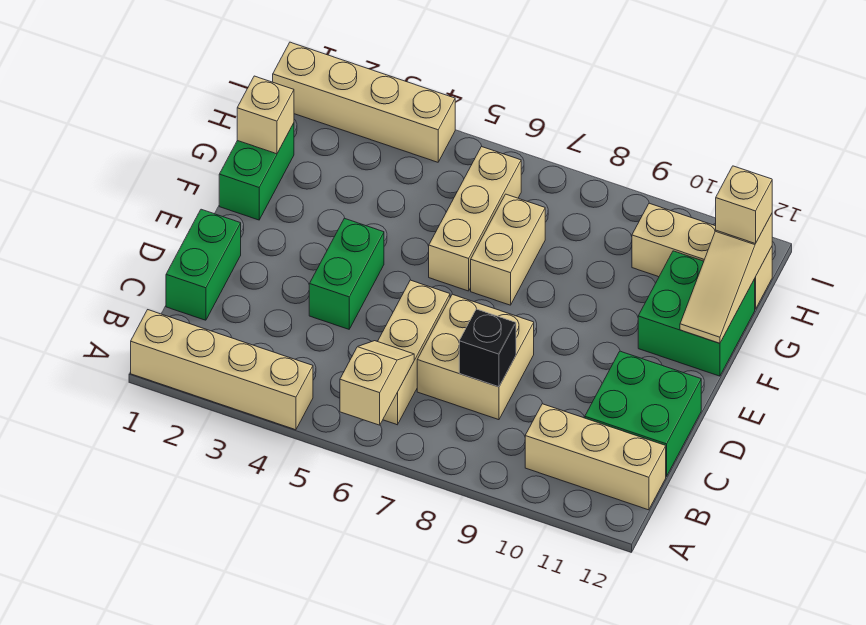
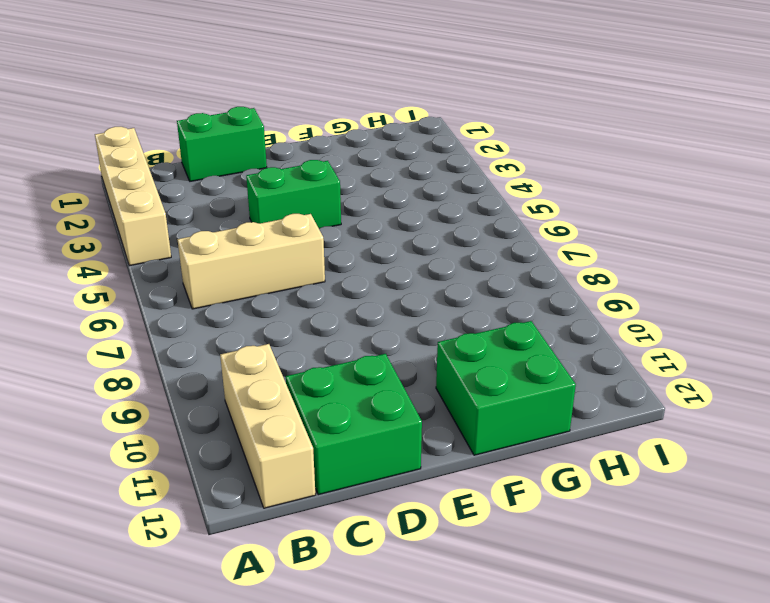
none -> tan brick C7:D8 level 1
none -> green brick F1:G1 level 1
none -> tan brick F6:H6 level 1

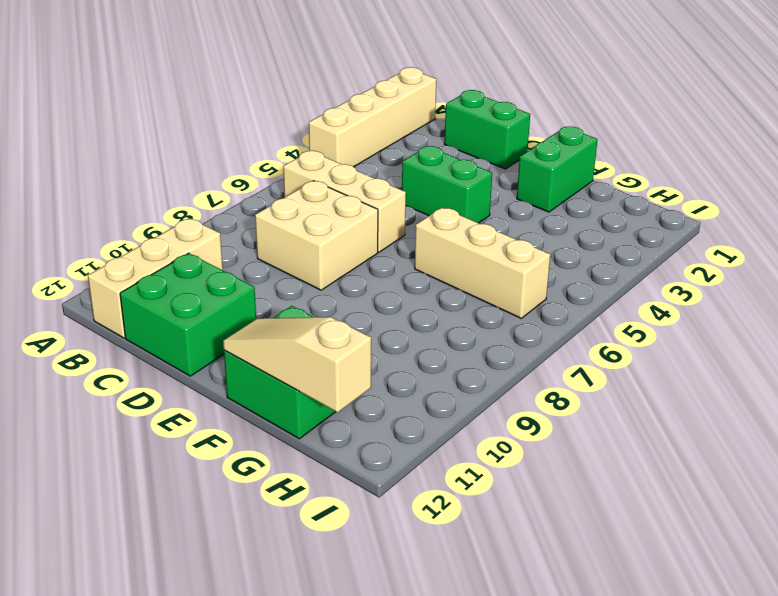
green brick F1:F2 level 1 -> green brick F1:G1 level 1
none -> tan brick F7:G7 level 1
none -> tan brick H10:H12 level 1
none -> tan brick I1:I4 level 1

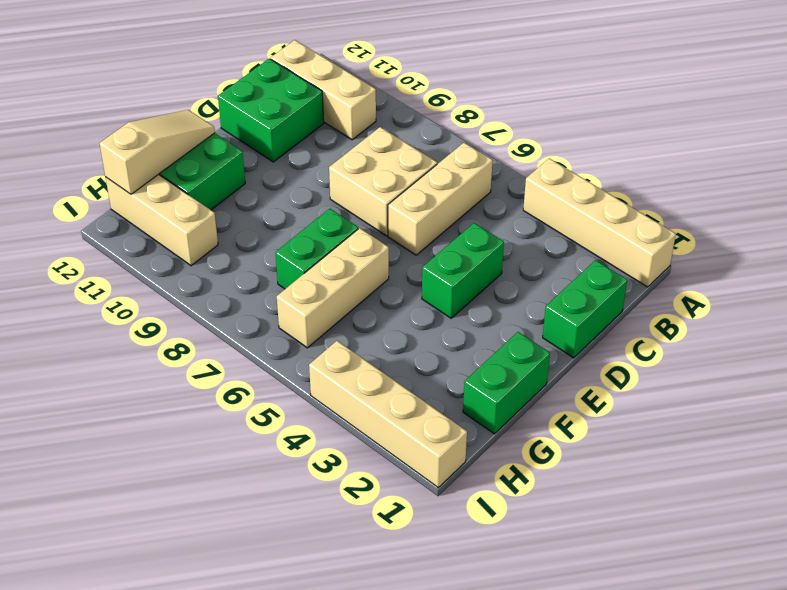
green brick F7:G7 level 1 -> tan brick F7:G7 level 1
none -> tan slope A6:B6 level 2 top A
none -> black brick C8 level 2
none -> tan brick G1 level 2

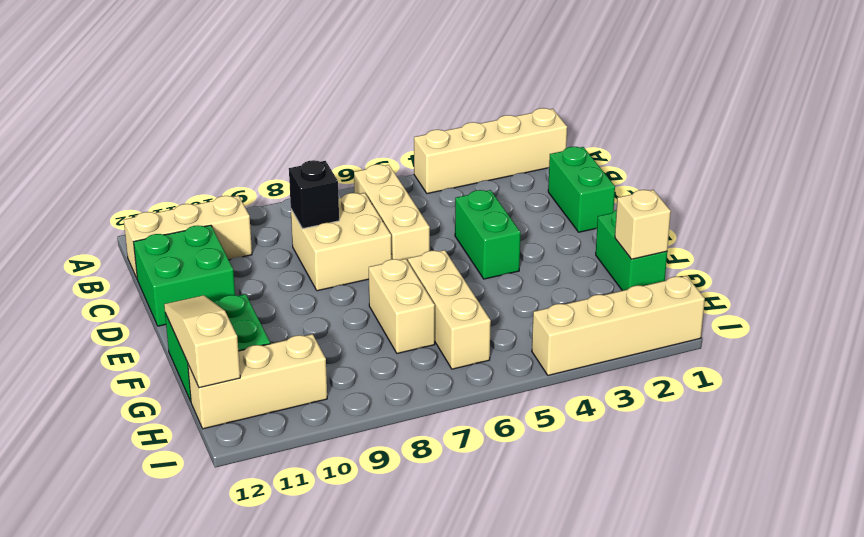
none -> tan slope A6:B6 level 2 top A
none -> tan brick H12 level 3

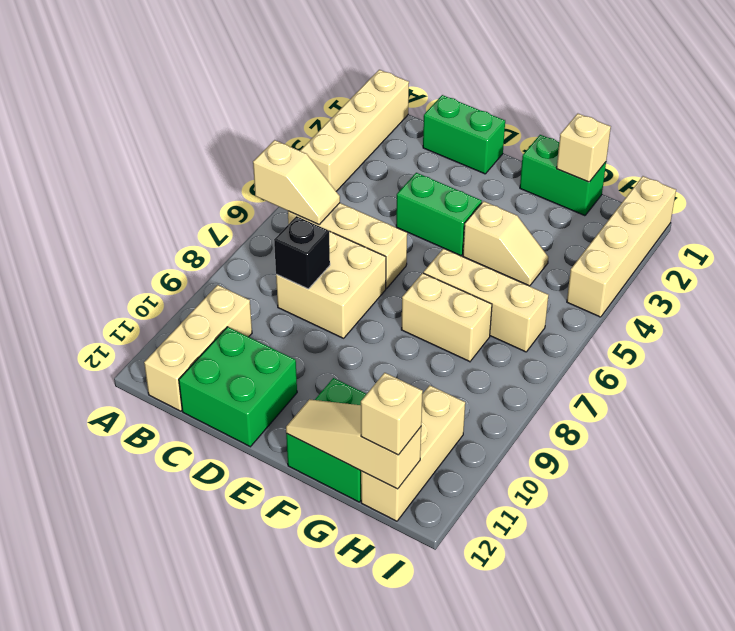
tan slope F4:G4 level 1 top F -> none

